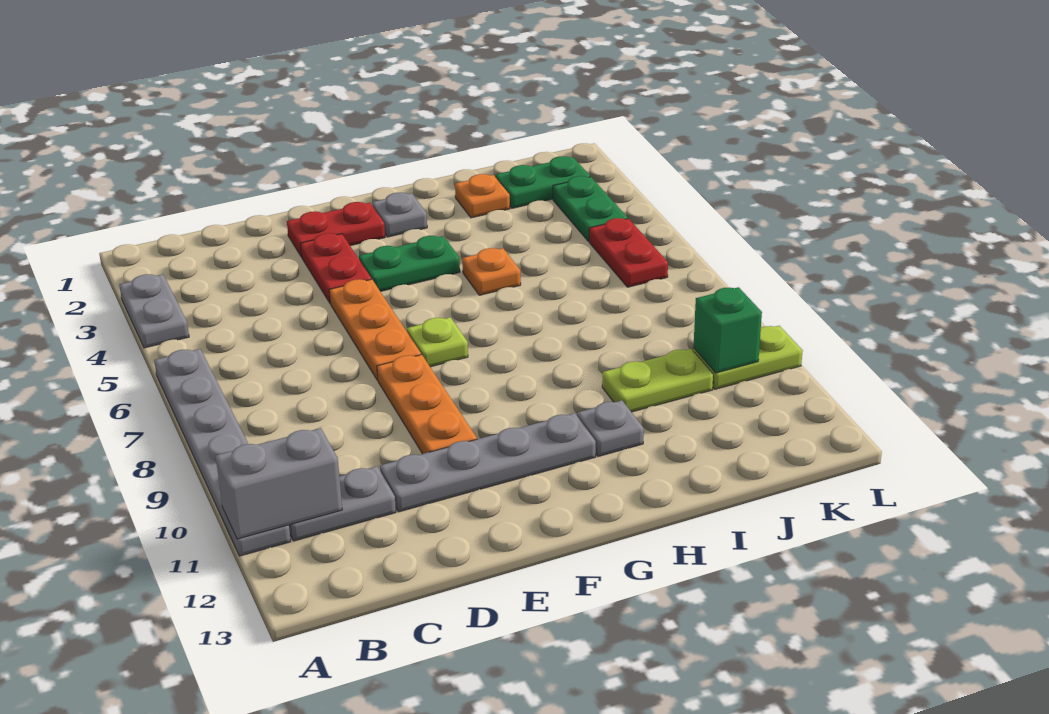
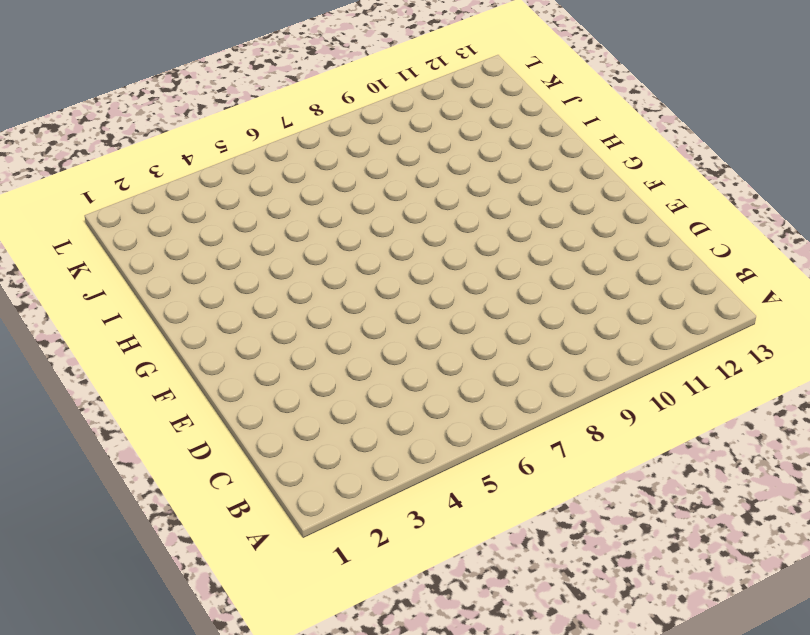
none -> grey plate A3:A4 level 1
none -> grey plate A6:A11 level 1
none -> grey plate B11:C11 level 1

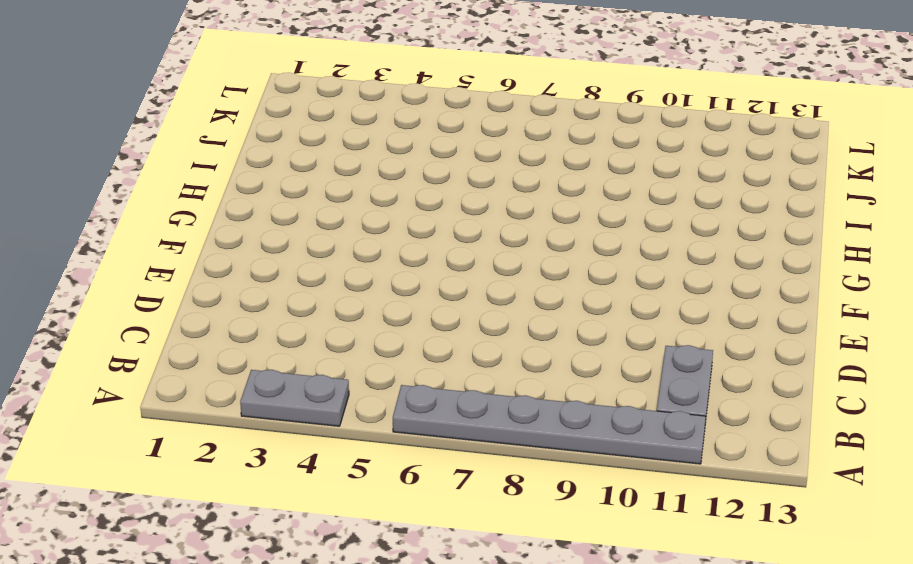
none -> grey plate D11:G11 level 1
none -> red plate E2:F2 level 1
none -> red plate E3:E4 level 1

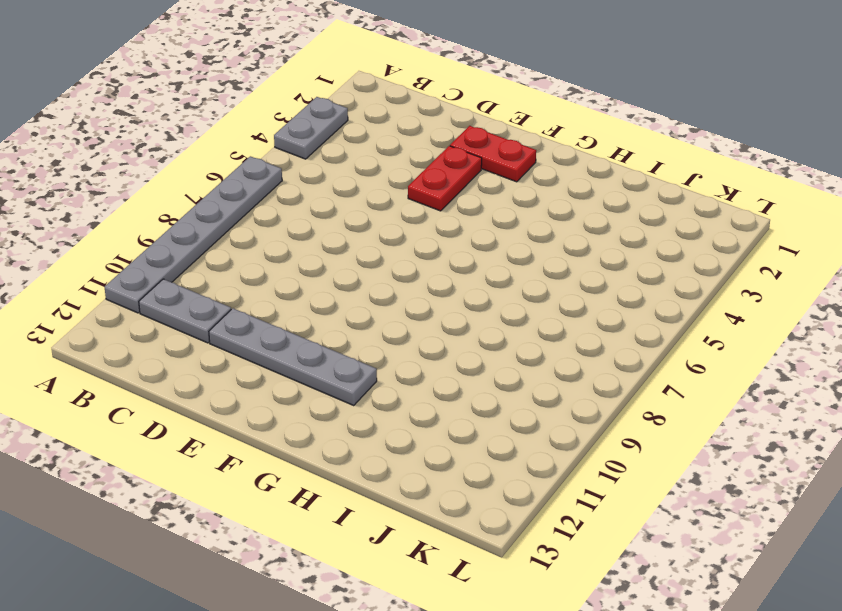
none -> orange plate E5:E7 level 1
none -> orange plate E8:E10 level 1
none -> green plate F4:G4 level 1

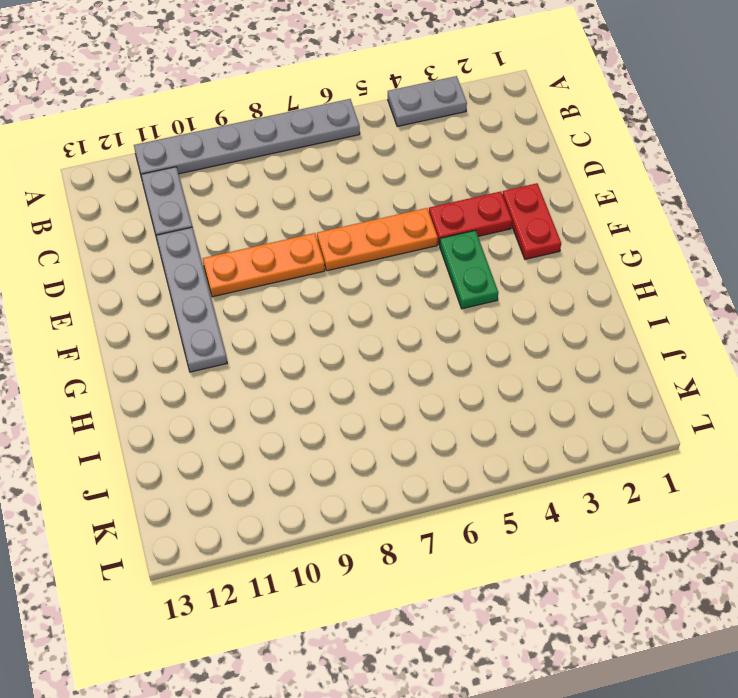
none -> lime plate F7 level 1
none -> grey plate G2 level 1
none -> orange plate H5 level 1

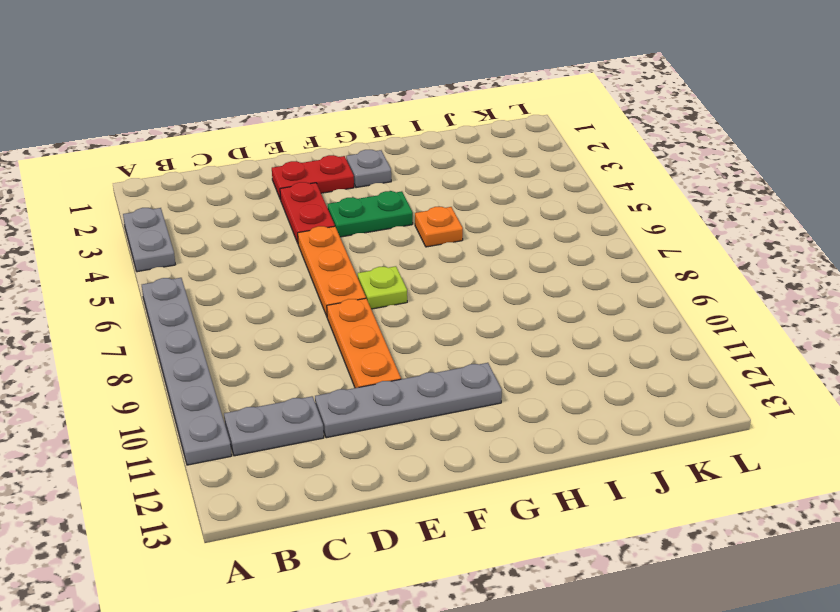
none -> grey plate H11 level 1
none -> orange plate I2 level 1
none -> lime plate I10:J10 level 1

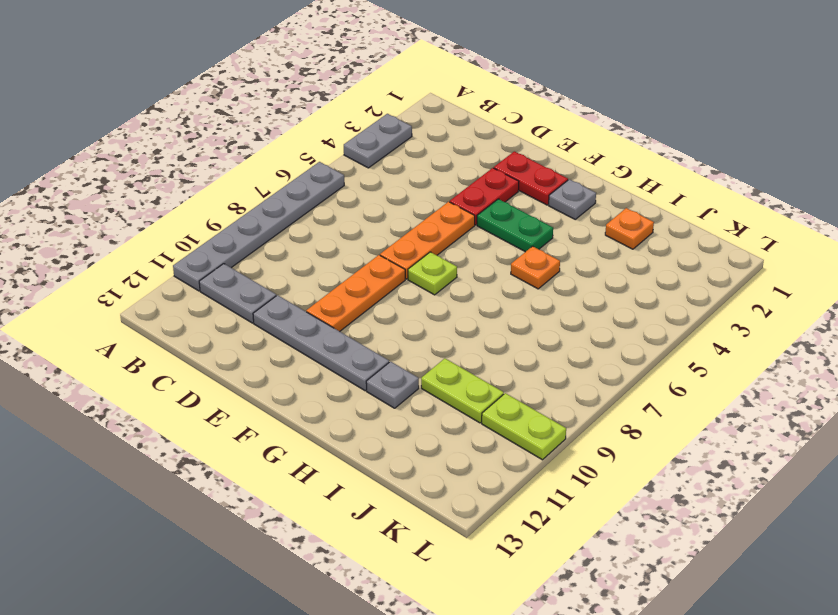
none -> green plate J2:K2 level 1
none -> green plate K3:K4 level 1
none -> red plate K5:K6 level 1

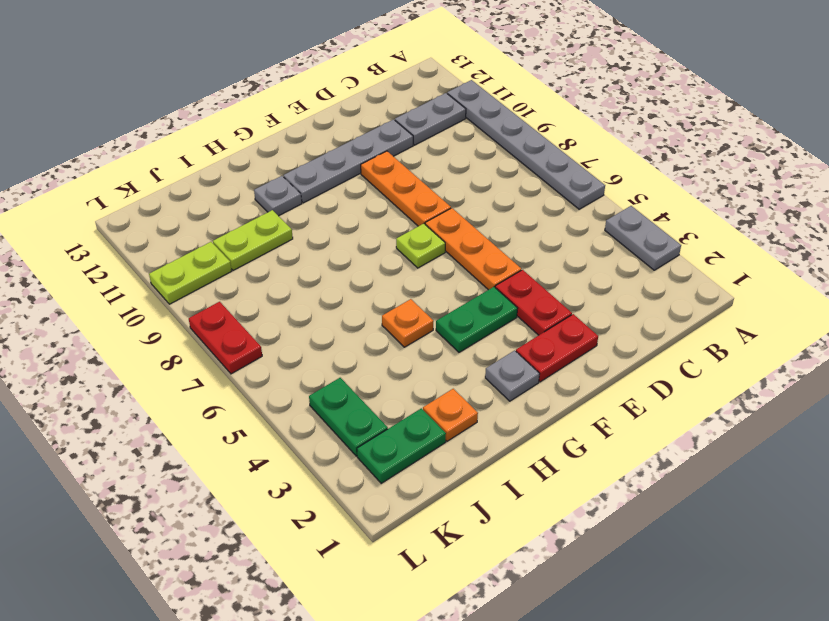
red plate L7:L8 level 1 -> red plate K5:K6 level 1
none -> grey brick A11:B11 level 2
none -> green brick K10 level 2

